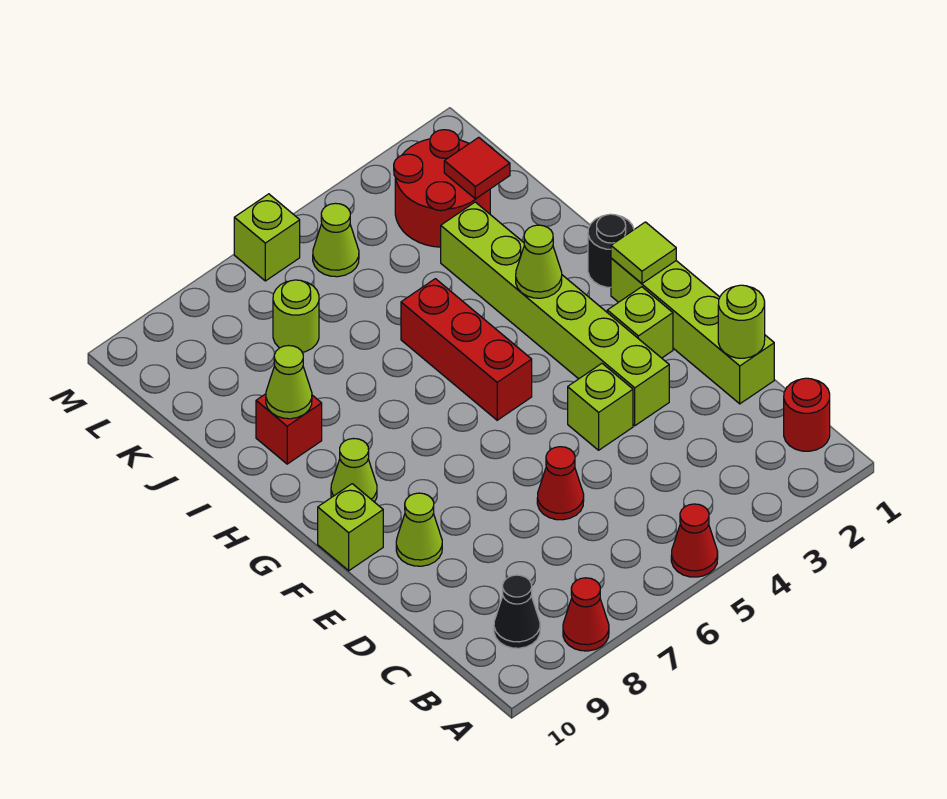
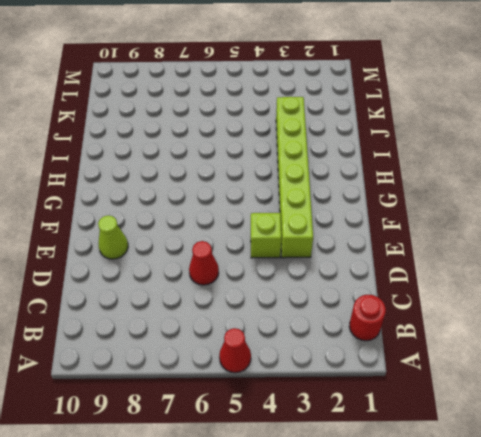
none -> red cone A8 level 1
none -> black cone B9 level 1
none -> lime brick D1:G1 level 1

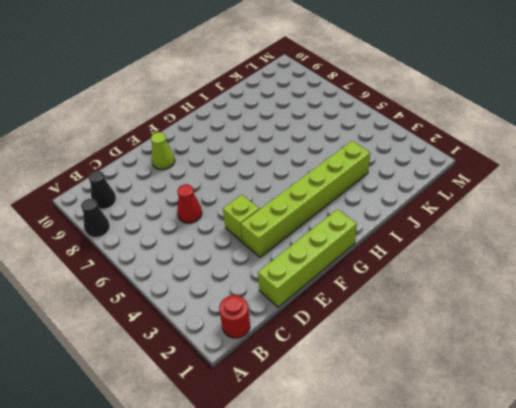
black cone A8 level 1 -> red cone A8 level 1
none -> red cone A5 level 1
none -> lime brick F2 level 1
none -> lime brick F10 level 1

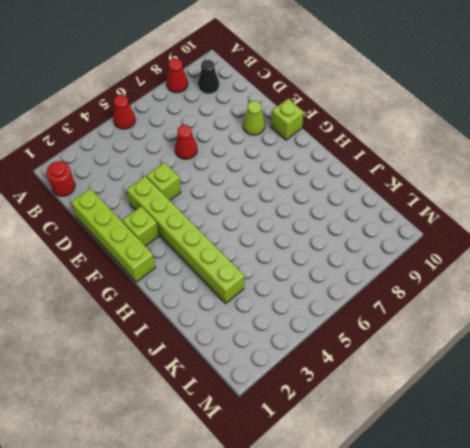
none -> red brick G5:I5 level 1
none -> lime cone G9 level 1
none -> black round brick H1 level 1

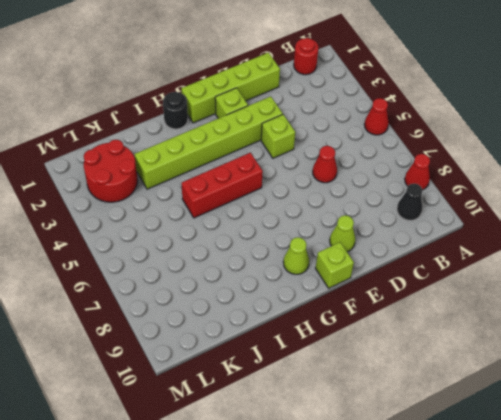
none -> red brick I9 level 1
none -> lime round brick K7 level 1
none -> lime cone L5 level 1

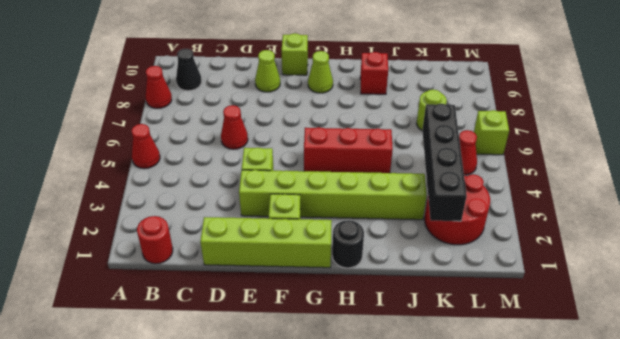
black brick K2:K5 level 2 -> red tile K2 level 2
red cone L5 level 1 -> lime cone L5 level 1
none -> lime round brick D1 level 2
none -> lime tile G1 level 2
none -> lime cone H3 level 2

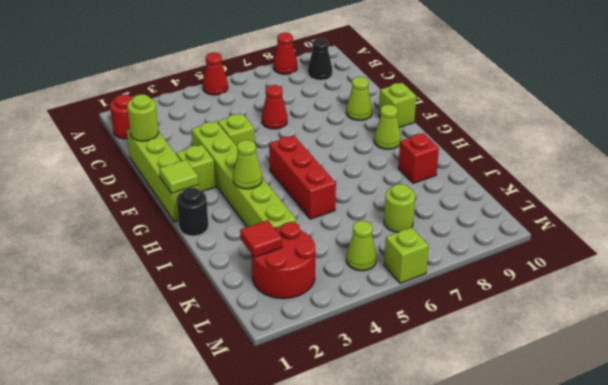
none -> lime cone I9 level 2

